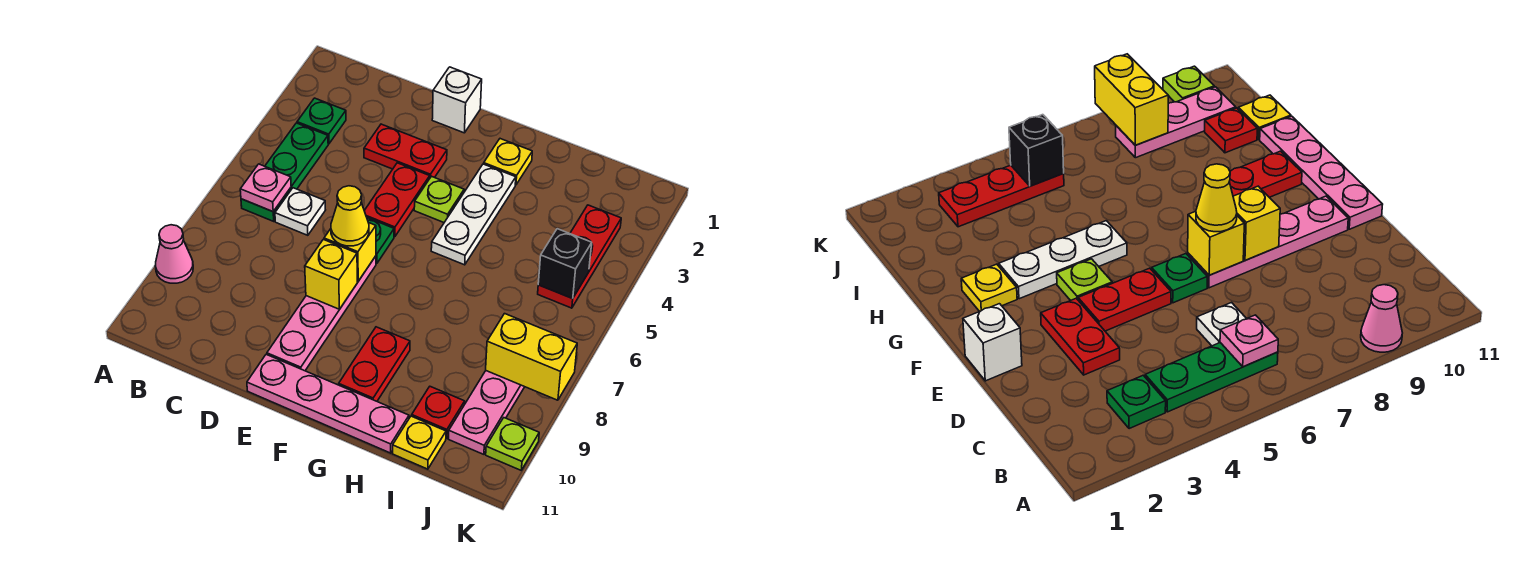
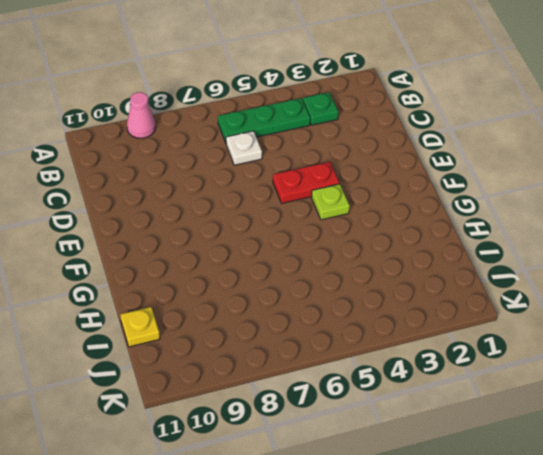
none -> red plate D3:E3 level 1
none -> white brick E1 level 1
none -> green plate E6 level 1

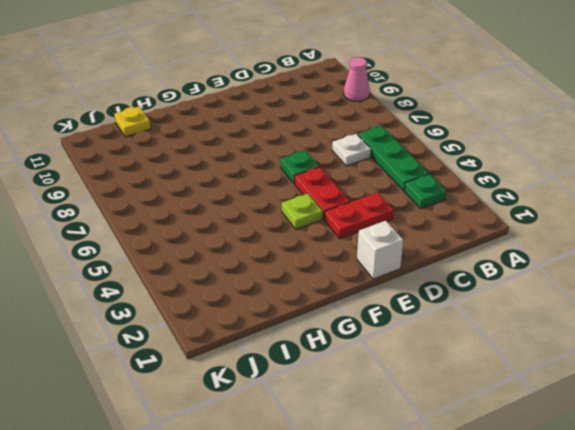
none -> pink plate E7:E10 level 1
none -> pink plate E11:H11 level 1
none -> yellow plate G2 level 1

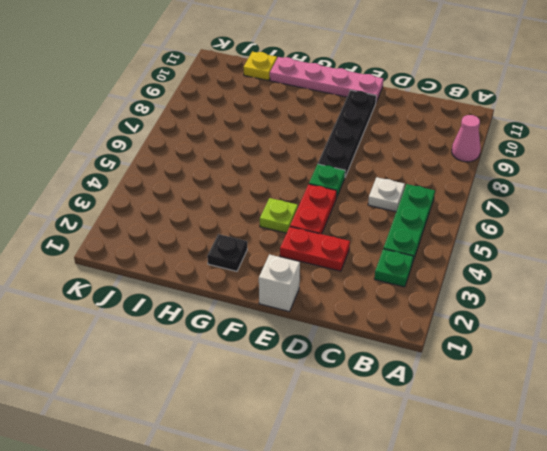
black plate E7:E10 level 1 -> pink plate E7:E10 level 1
black plate G2 level 1 -> yellow plate G2 level 1
none -> white plate G3:G5 level 1
none -> red plate G9:G10 level 1
none -> red plate I10 level 1

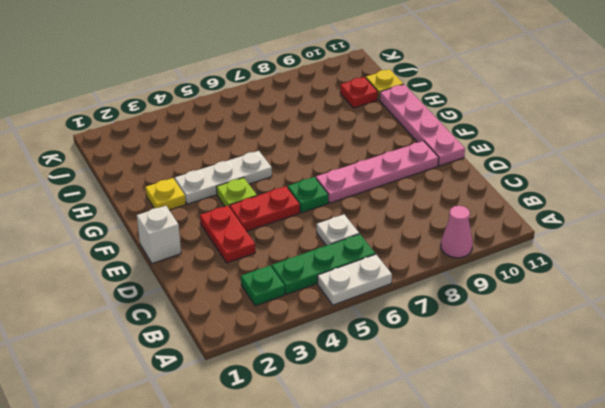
white plate A5:A6 level 1 -> none
none -> red plate G9:G10 level 1
none -> red plate J3:J5 level 1
none -> pink plate J8:J10 level 1

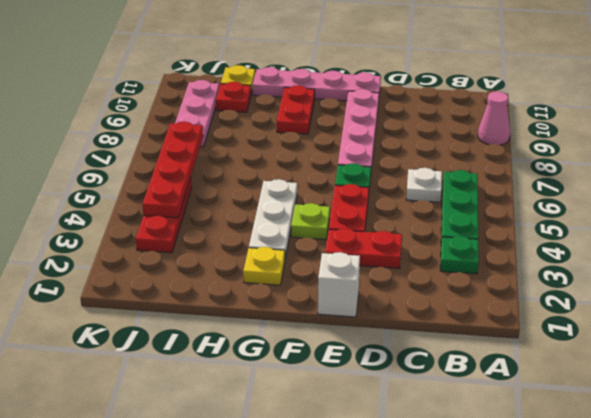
red plate J4:J7 level 2 -> black brick J5 level 2
none -> lime plate K10 level 1
none -> pink plate B6 level 2
none -> yellow brick E7 level 2

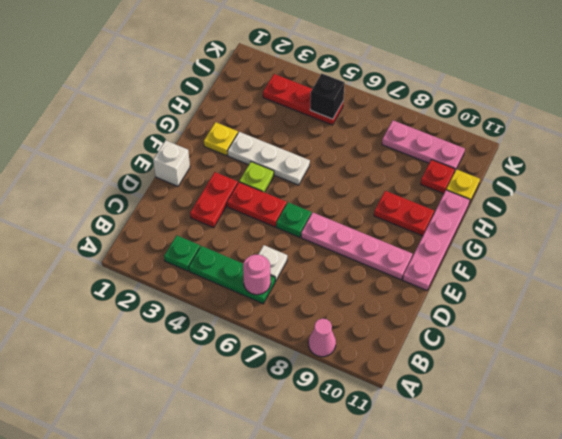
pink round brick B6 level 2 -> pink plate B6 level 2
none -> lime plate K10 level 1
none -> yellow brick E7 level 2
none -> yellow brick E8 level 2

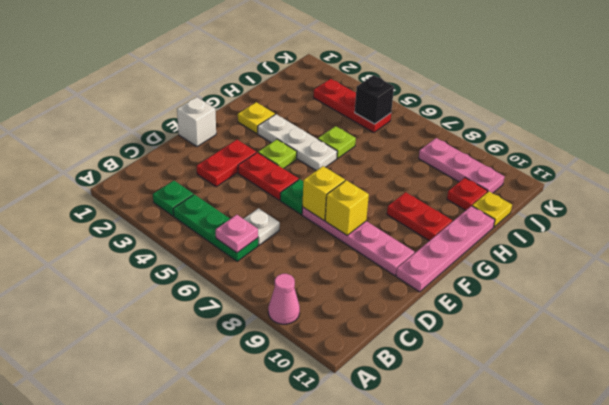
lime plate H5 level 1 -> lime plate K10 level 1
none -> yellow brick J8:K8 level 2
none -> yellow cone E7 level 3

